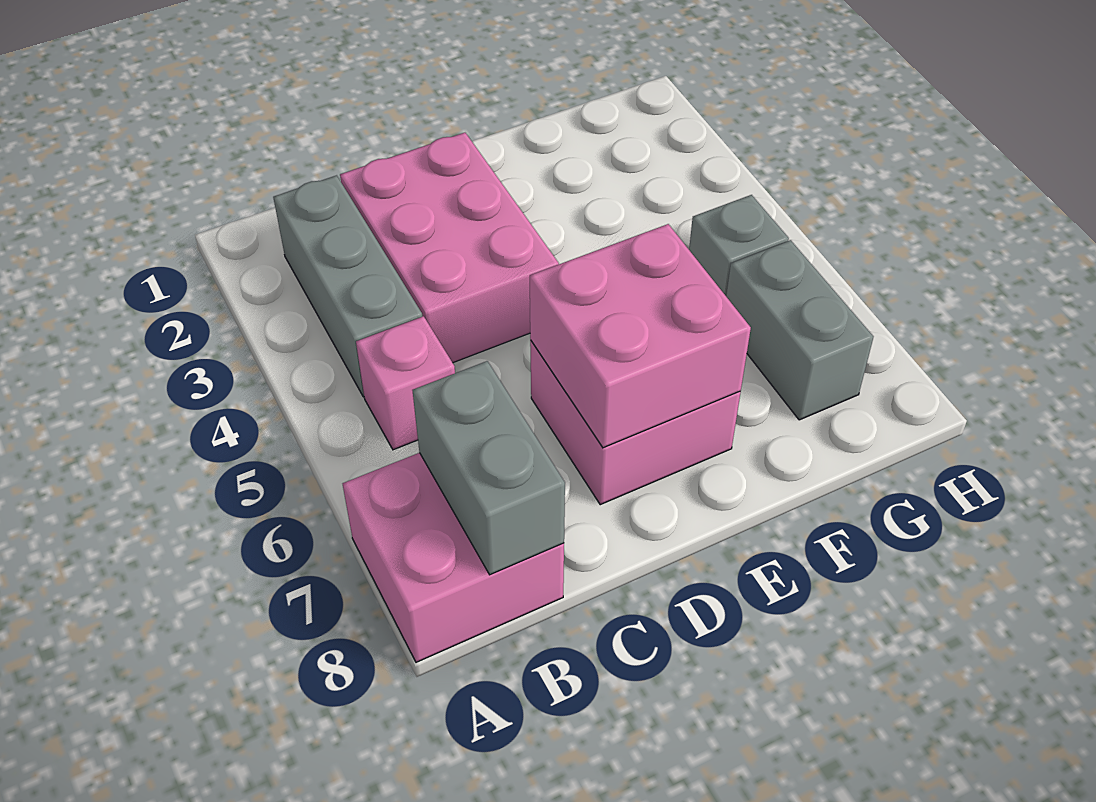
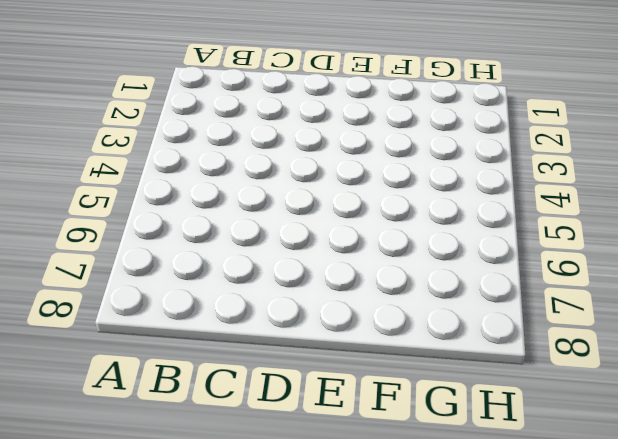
none -> pink brick A7:B8 level 1
none -> grey brick B2:B4 level 1

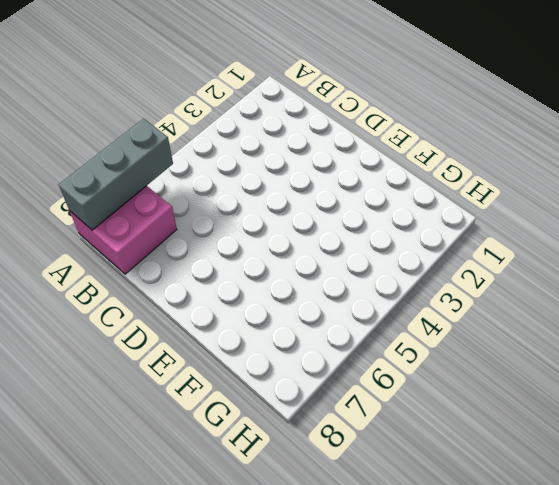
grey brick A6:A8 level 2 -> grey brick B2:B4 level 1
none -> pink brick B5 level 1
none -> pink brick C2:D4 level 1

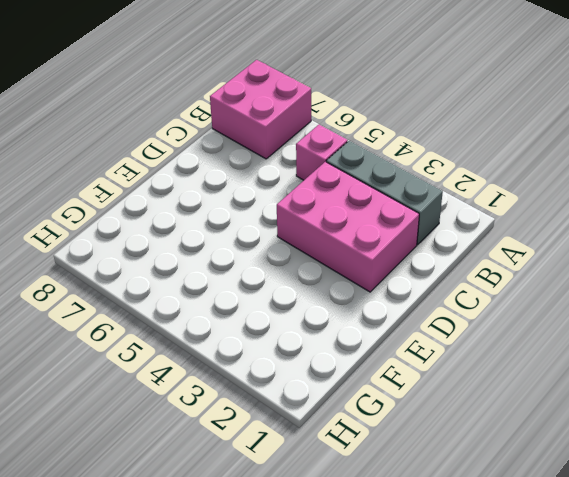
none -> pink brick D6:E7 level 1
none -> grey brick G5 level 1

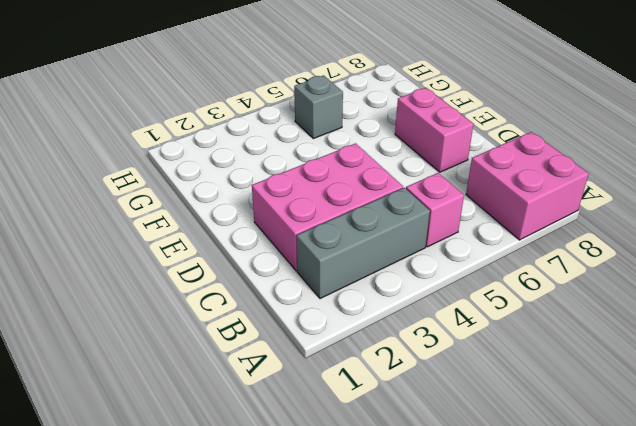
pink brick D7:E7 level 1 -> pink brick D6:E7 level 1
none -> grey brick G6:G7 level 1
none -> grey brick B7:B8 level 2

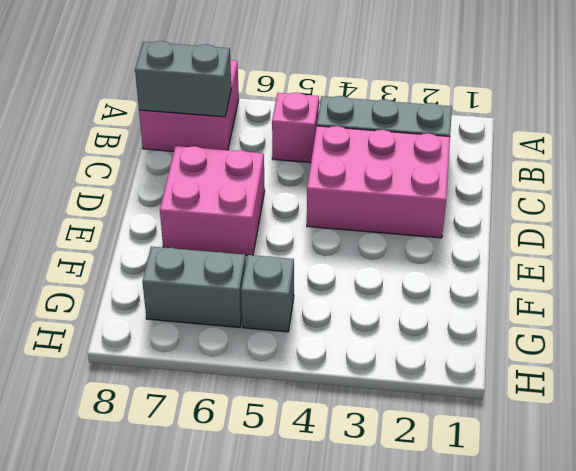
none -> pink brick D6:E7 level 2

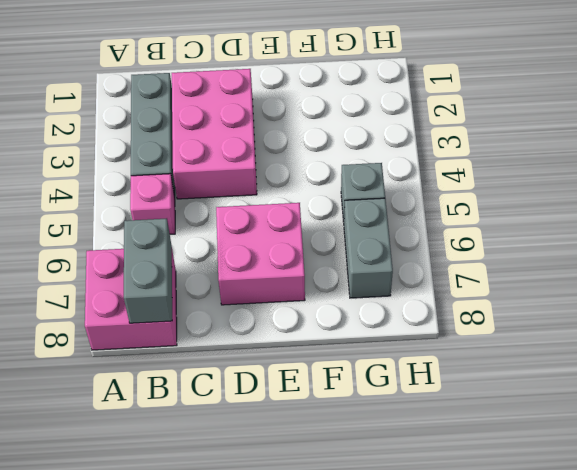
none -> pink brick D6:E7 level 2

